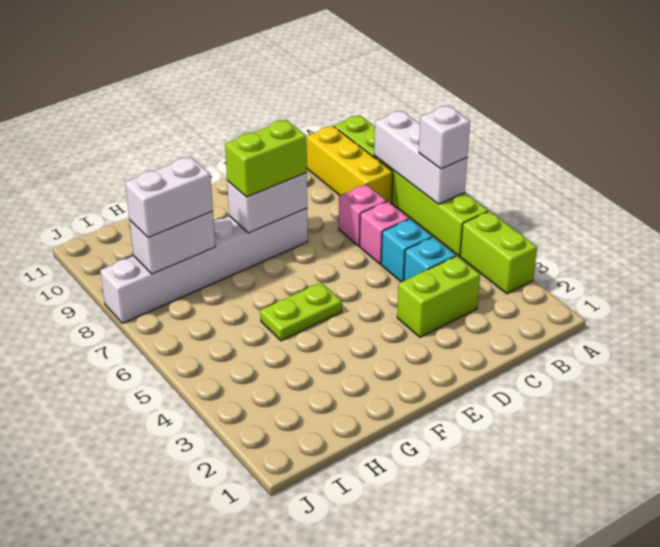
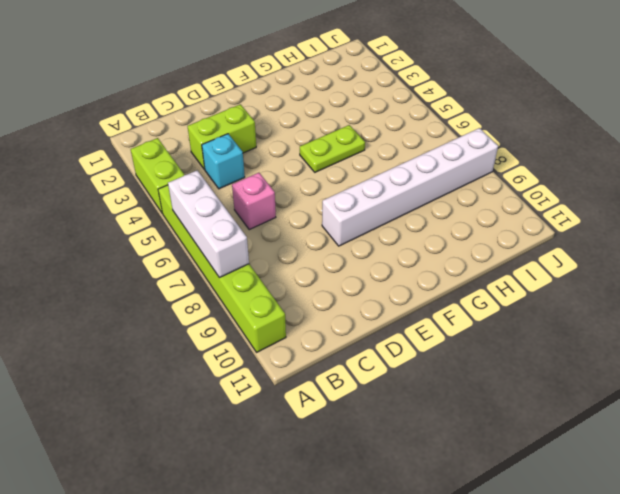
none -> yellow brick B8:B10 level 1
none -> cyan brick C5 level 1
none -> pink brick C7 level 1

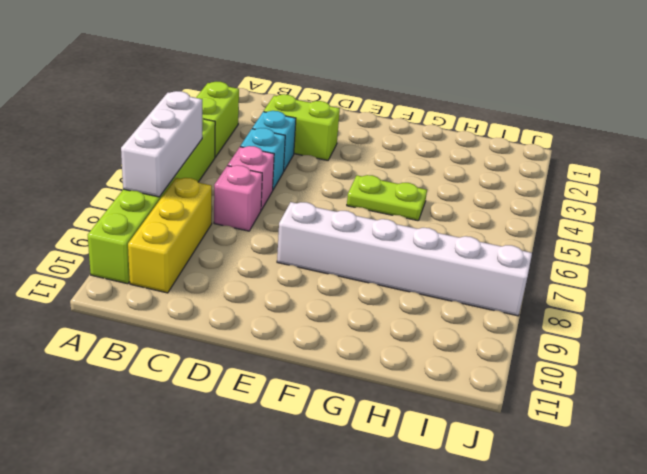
none -> white brick E8:F8 level 2
none -> white brick H8:I8 level 2
none -> white brick A6 level 3

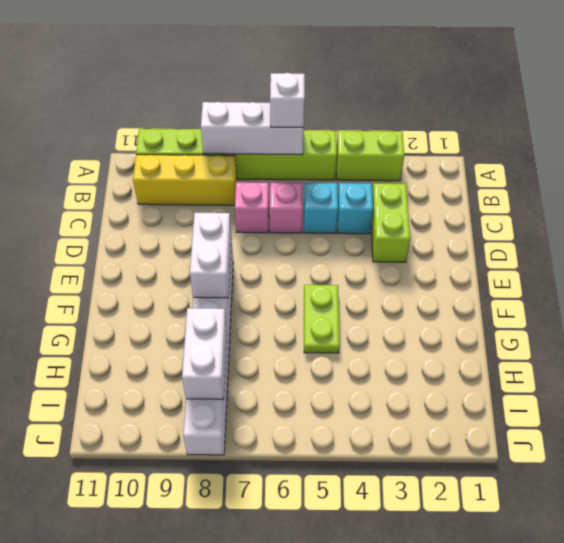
none -> lime brick E8:F8 level 3
none -> white brick H8:I8 level 3

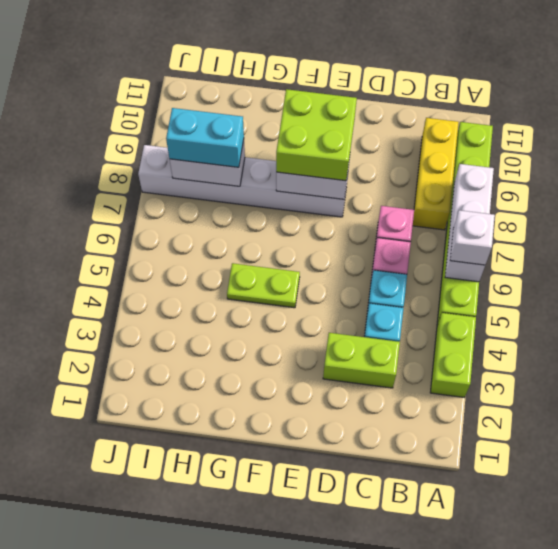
lime brick E8:F9 level 3 -> lime brick E8:F8 level 3
cyan brick H8:I8 level 3 -> white brick H8:I8 level 3

